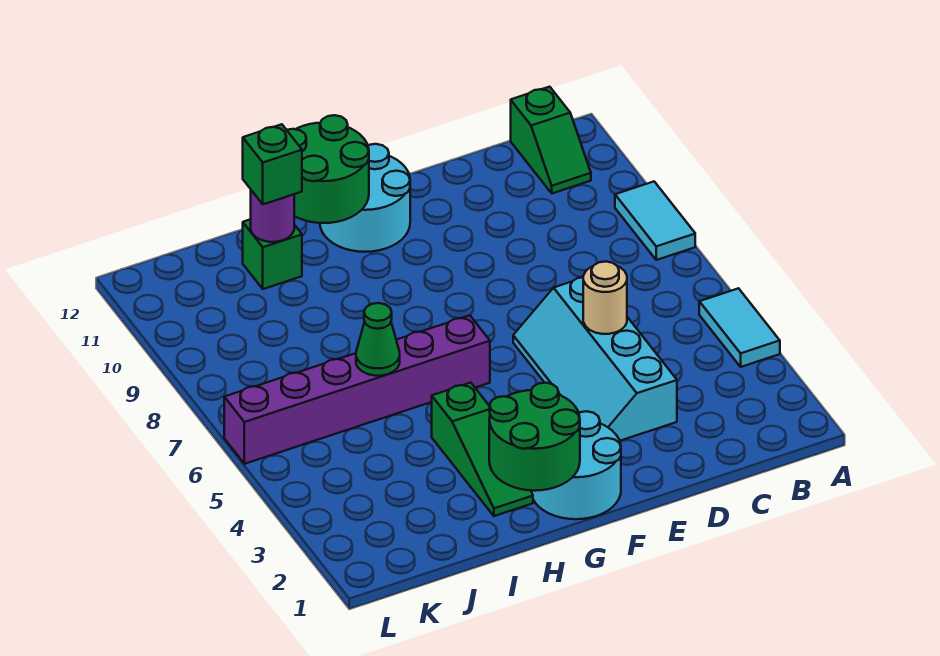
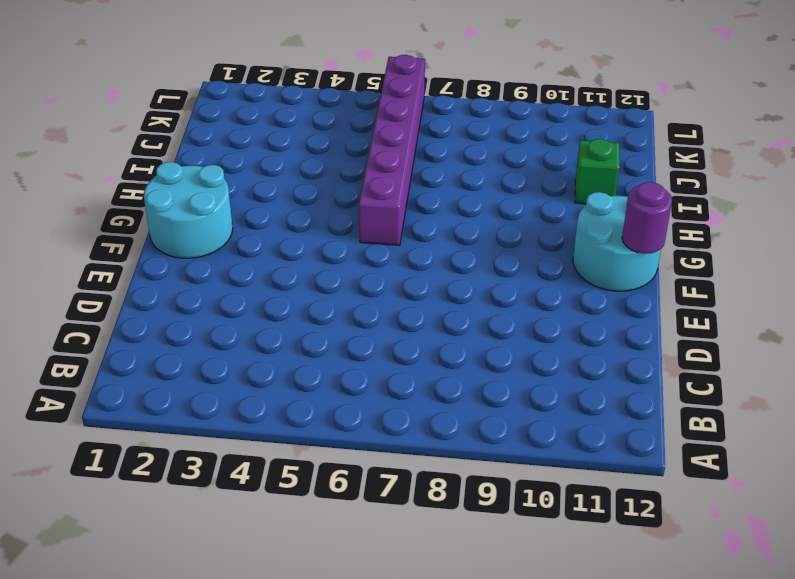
purple round brick F12 level 2 -> purple round brick I11 level 2
none -> cyan tile A4:A5 level 1
none -> cyan tile A8:A9 level 1
none -> green slope B11:B12 level 1 top 12

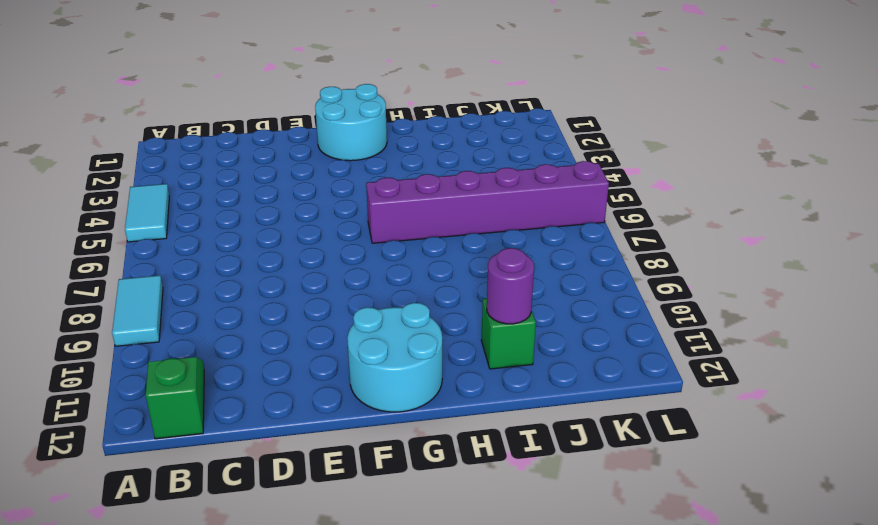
none -> cyan slope D3:E6 level 1 top D
none -> green slope H2:H4 level 1 top 4
none -> tan round brick D5 level 2

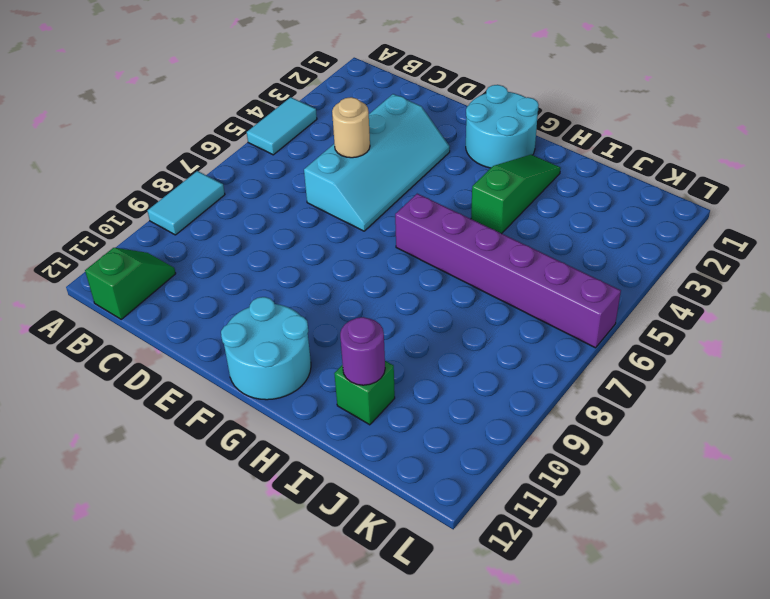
none -> green round brick G1:H2 level 2
none -> green round brick G11:H12 level 2
none -> green cone I6 level 2

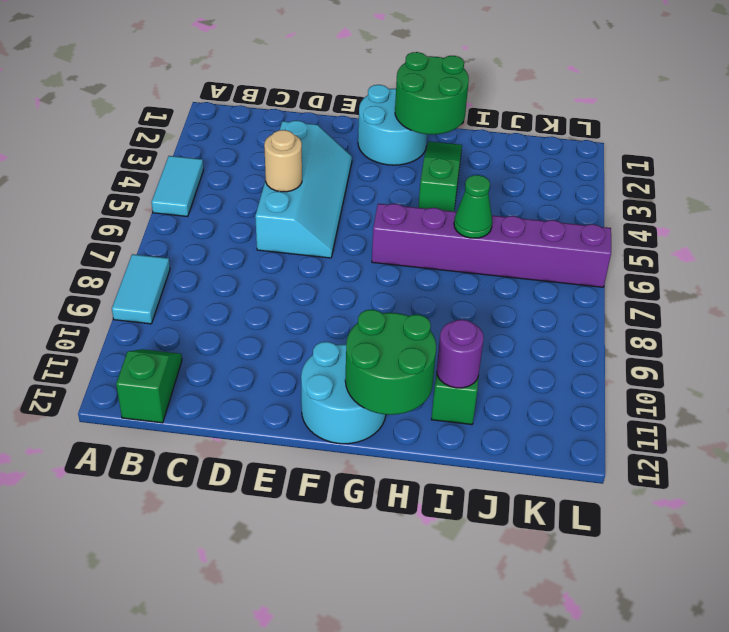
none -> green brick I11 level 3

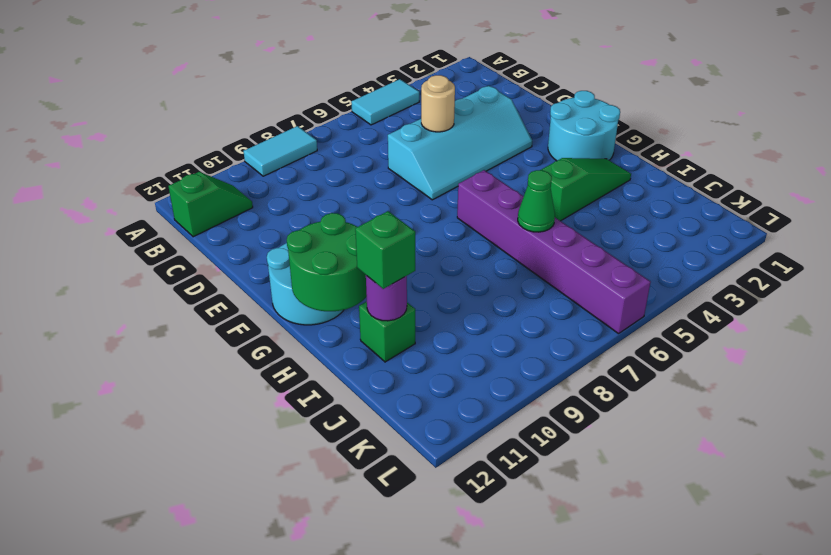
none -> green round brick G1:H2 level 2

